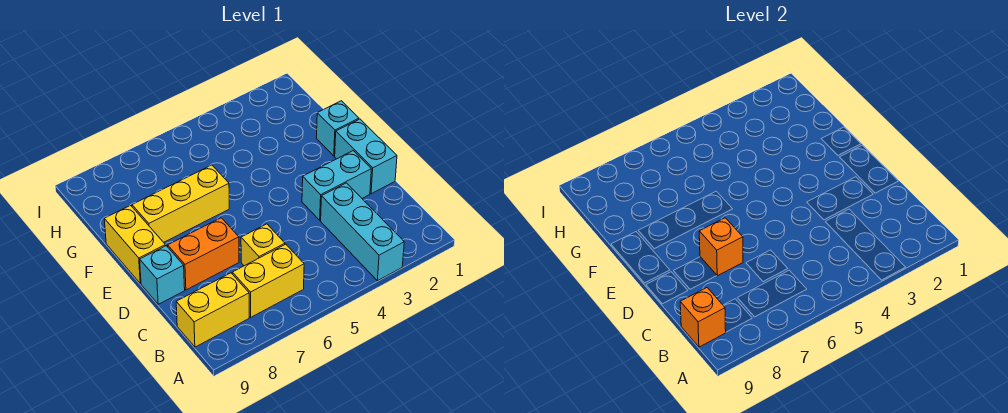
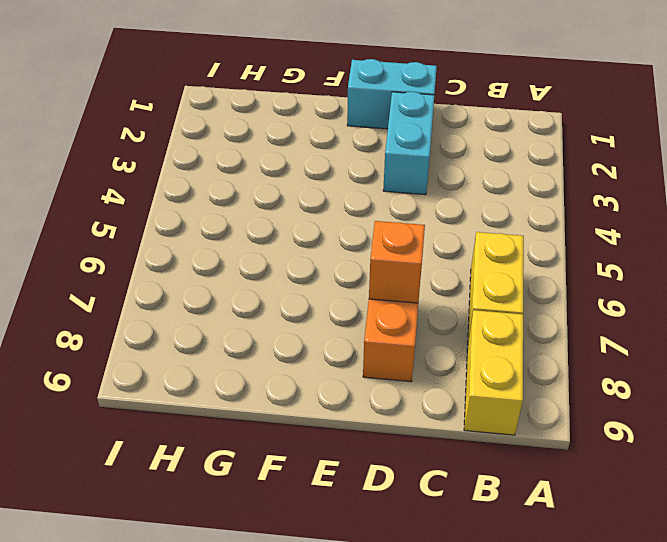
none -> cyan brick A3:C3 level 1
none -> yellow brick C6 level 1
none -> cyan brick D9 level 1

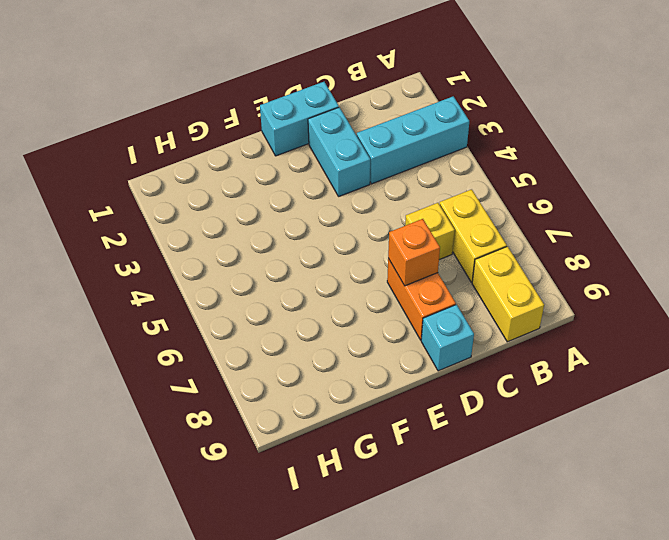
none -> yellow brick E9:F9 level 1
none -> cyan brick F1 level 1
none -> yellow brick F6:F8 level 1

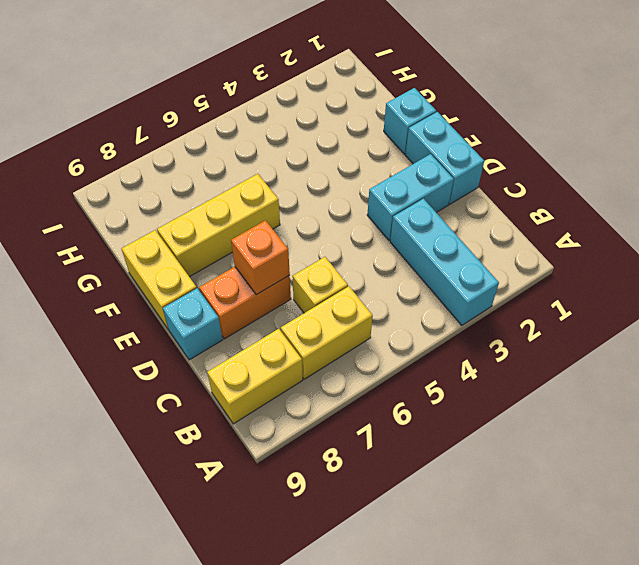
none -> orange brick B9 level 2

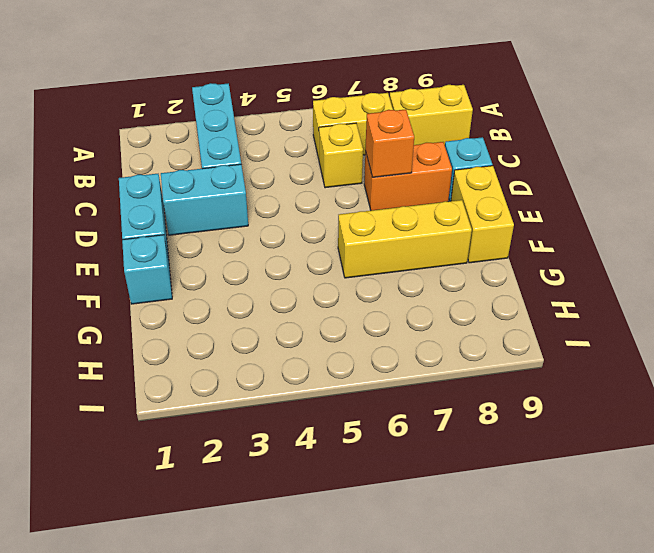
none -> orange brick B9 level 2

